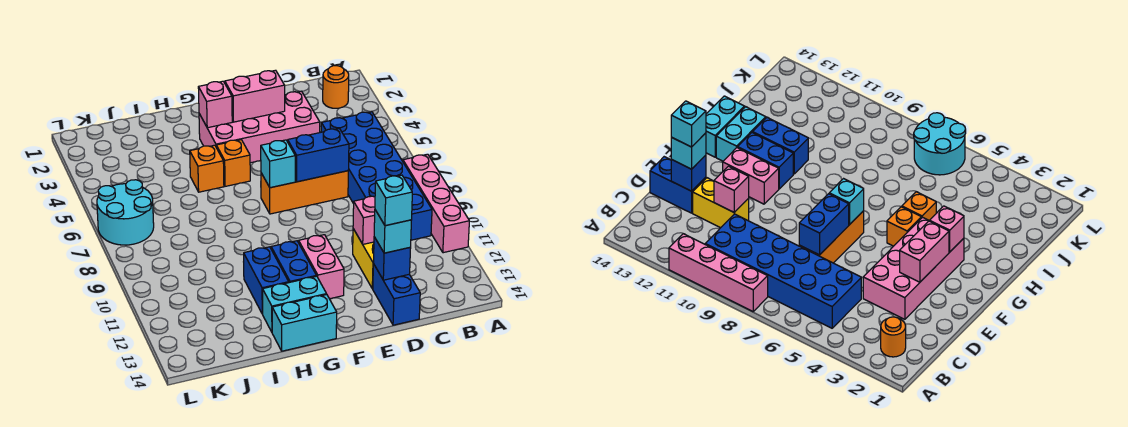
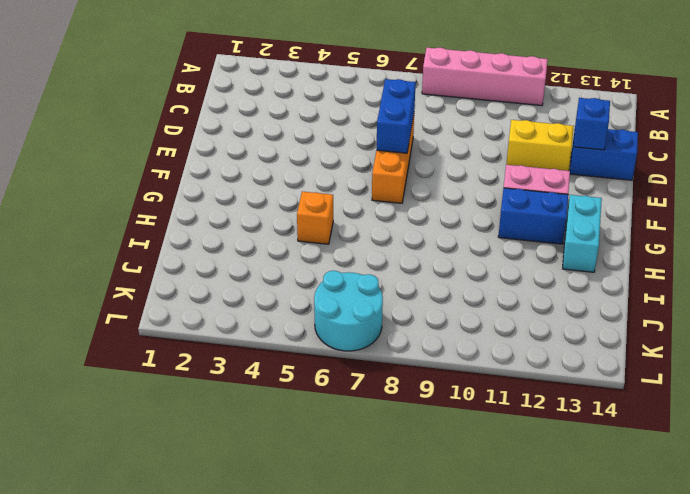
none -> orange round brick B2 level 1
none -> blue brick B5:C10 level 1
none -> pink brick D3:G4 level 1

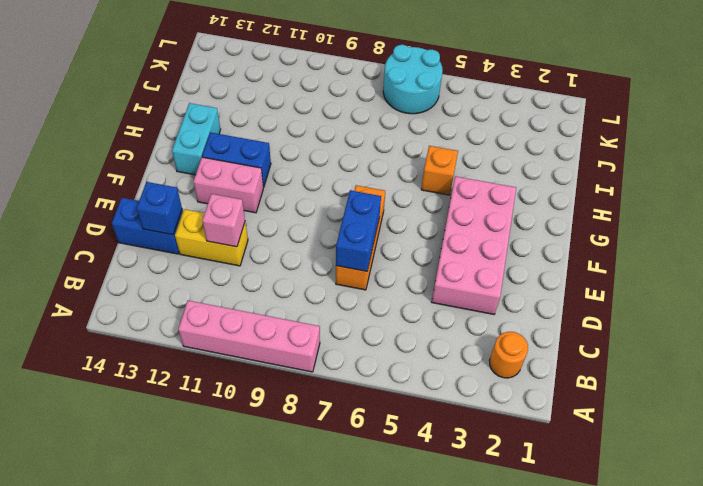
none -> blue brick B5:C10 level 1
none -> orange brick G5 level 1
none -> cyan brick G14:H14 level 1

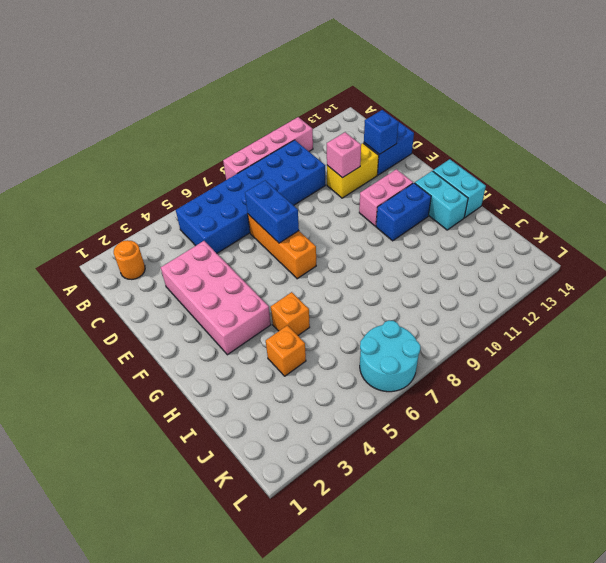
orange brick I4 level 1 -> orange brick G5 level 1
none -> blue brick H11:H12 level 1
none -> pink brick E3:F3 level 2
none -> cyan brick F7 level 2

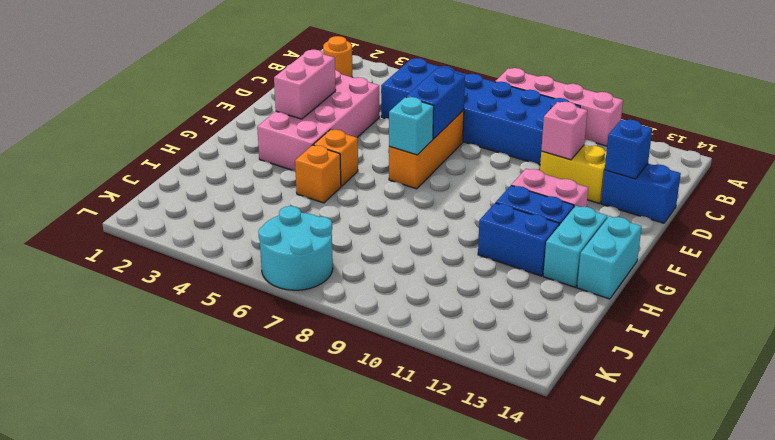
none -> pink brick G3 level 2
none -> cyan brick D13 level 3
none -> cyan brick D13 level 4

